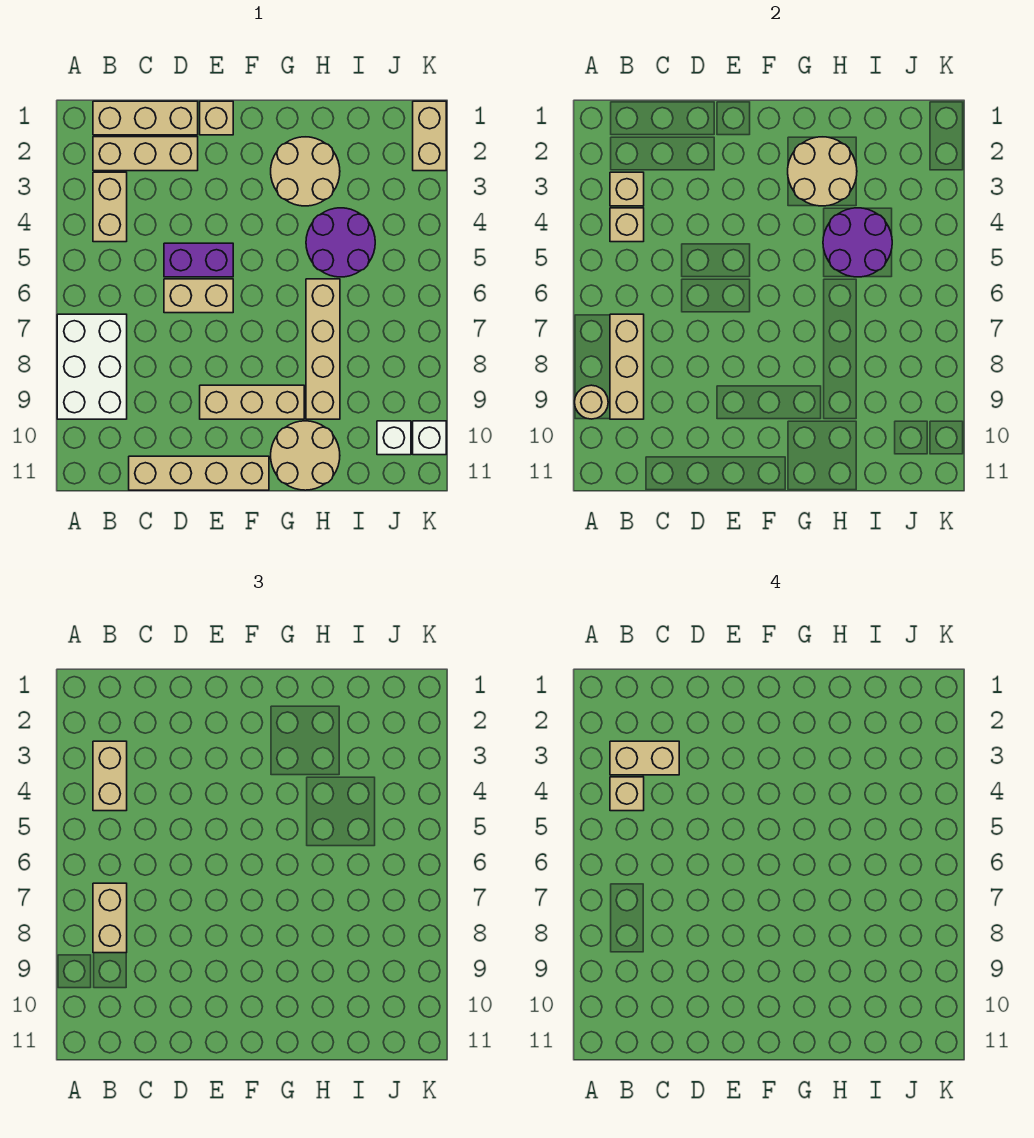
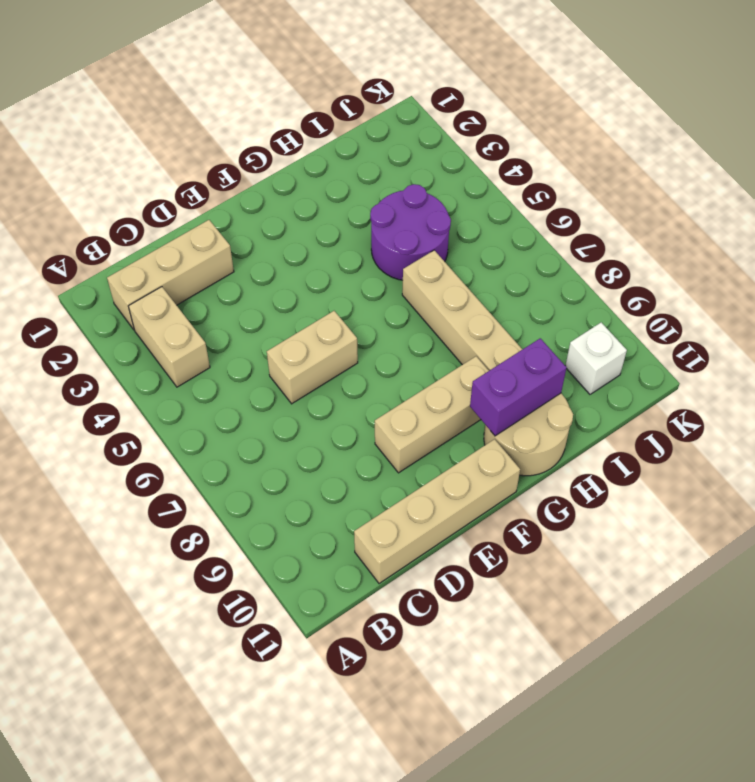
purple brick G10:H10 level 2 -> purple brick D5:E5 level 1
none -> white brick A7:B9 level 1
none -> tan brick B1:D1 level 1
none -> tan brick E1 level 1

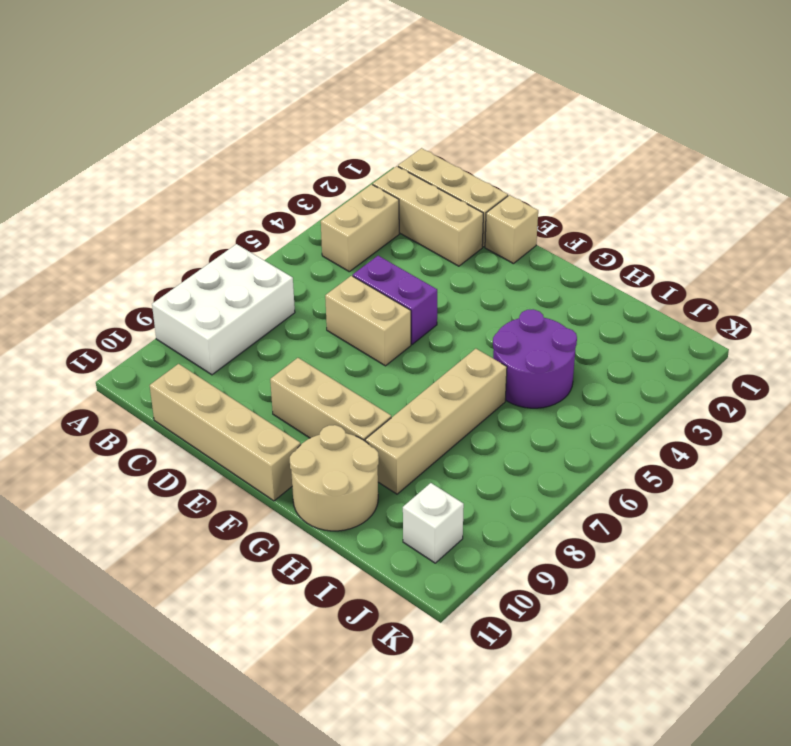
none -> tan round brick G2:H3 level 1
none -> tan brick K1:K2 level 1
none -> white brick K10 level 1

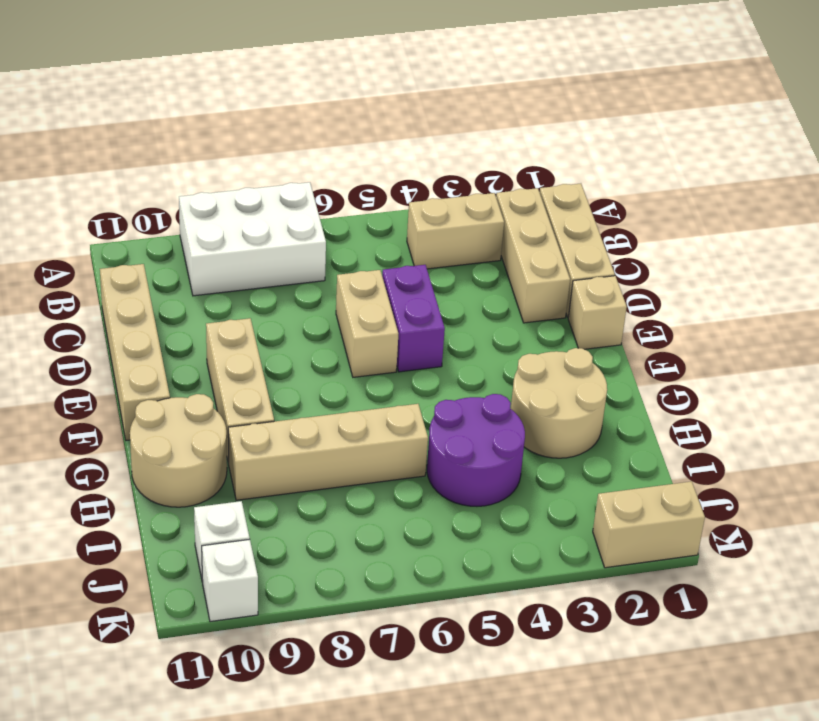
none -> tan round brick A9 level 2
none -> tan brick B3 level 2
none -> tan brick B4 level 2

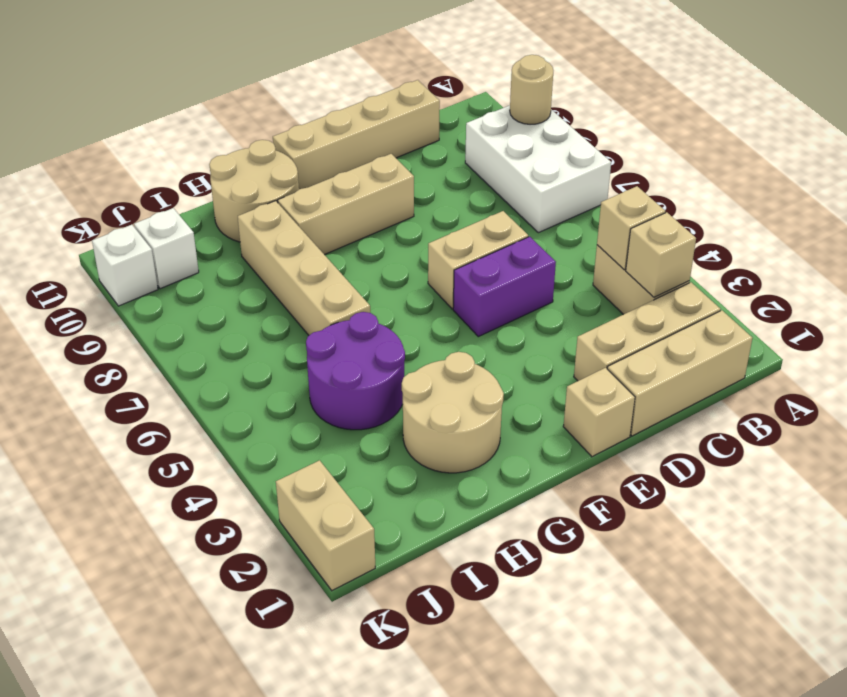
none -> tan brick B7:B9 level 2
none -> tan round brick G2:H3 level 2
none -> purple round brick H4:I5 level 2

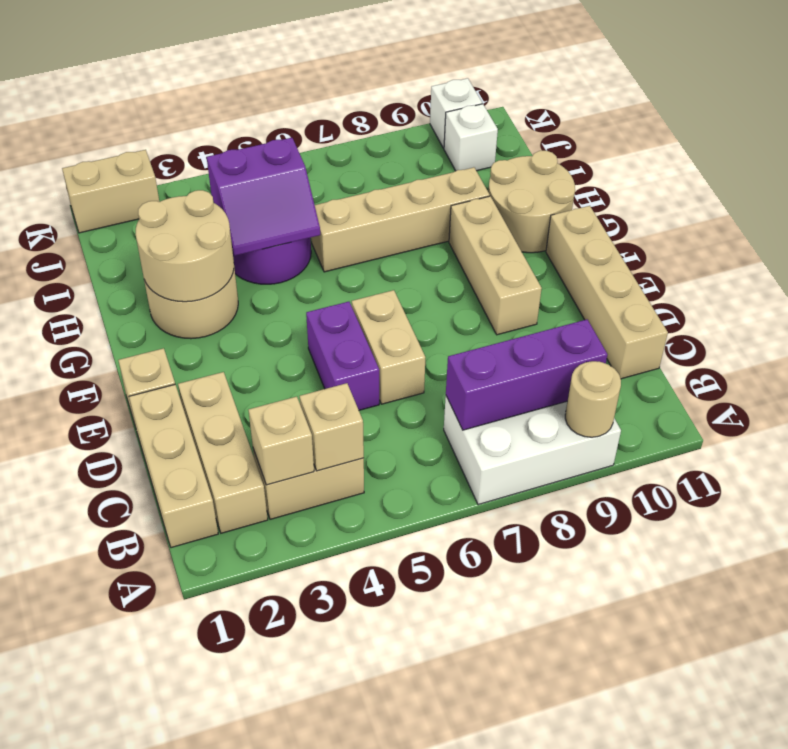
purple brick B7:B9 level 2 -> tan brick B7:B9 level 2
purple slope H4:I5 level 2 top I -> purple round brick H4:I5 level 2
none -> tan brick B3:B4 level 3
none -> tan brick B7:B8 level 3
none -> tan brick B3:C3 level 4

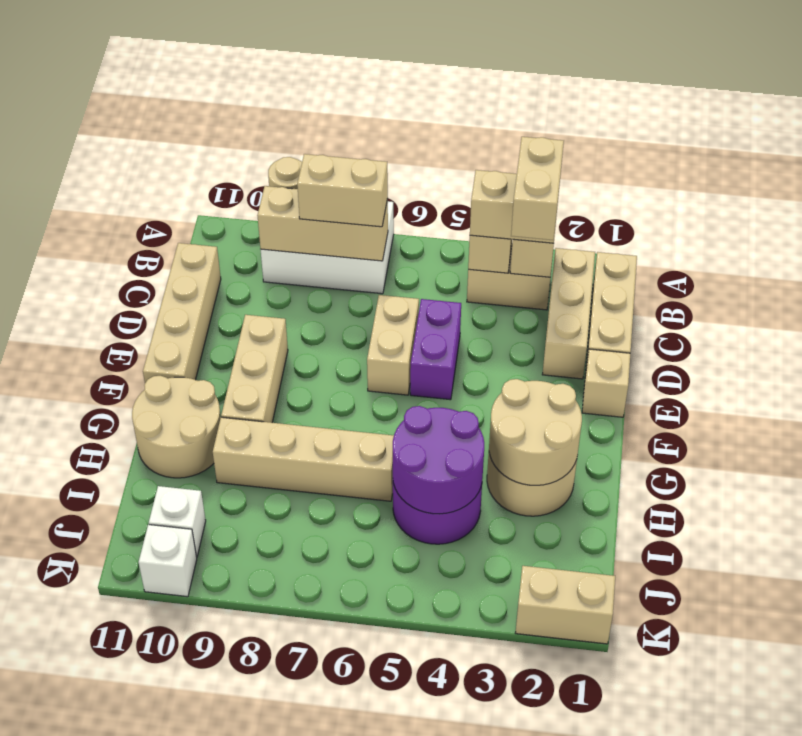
none -> tan brick B4 level 4

